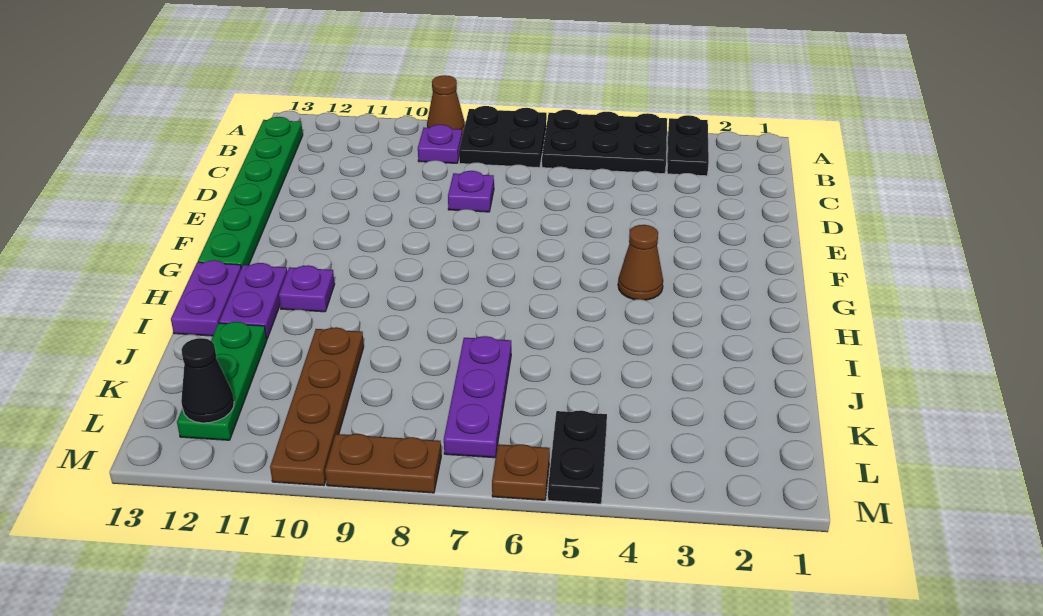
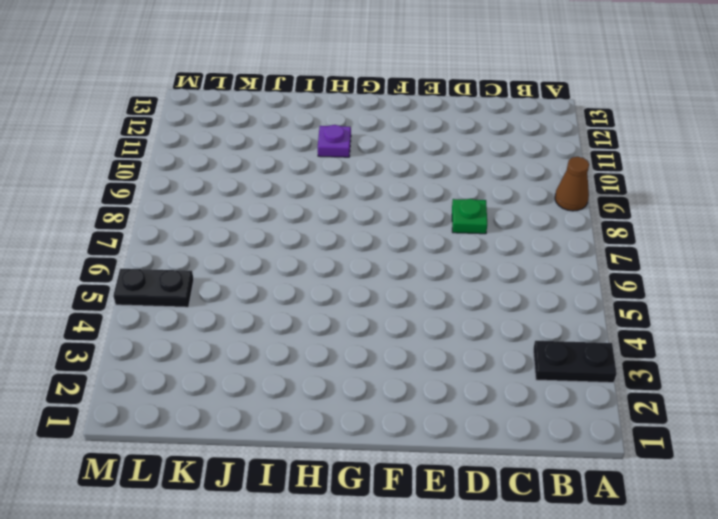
green plate D8 level 1 -> purple plate D8 level 1
none -> black plate A4:B6 level 1
none -> black plate A7:B8 level 1
none -> purple plate B9 level 1

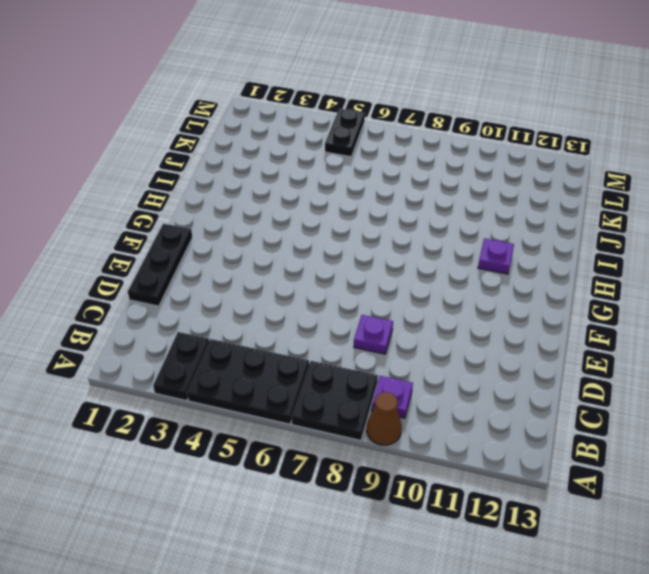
black plate D1:F1 level 1 -> none
none -> green plate B13:G13 level 1
none -> brown cone G4 level 1
none -> purple plate H12:I12 level 1

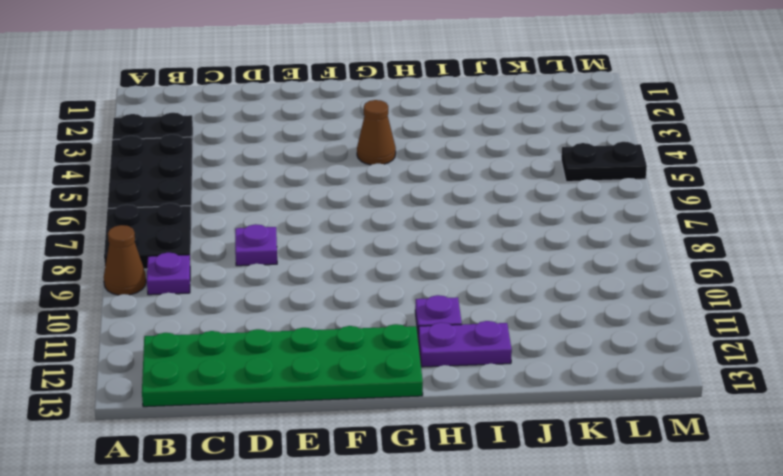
green plate B12:G13 level 1 -> green plate B13:G13 level 1
none -> purple plate H13:I13 level 1
none -> purple plate J7:L7 level 1
none -> brown plate J10:M10 level 1

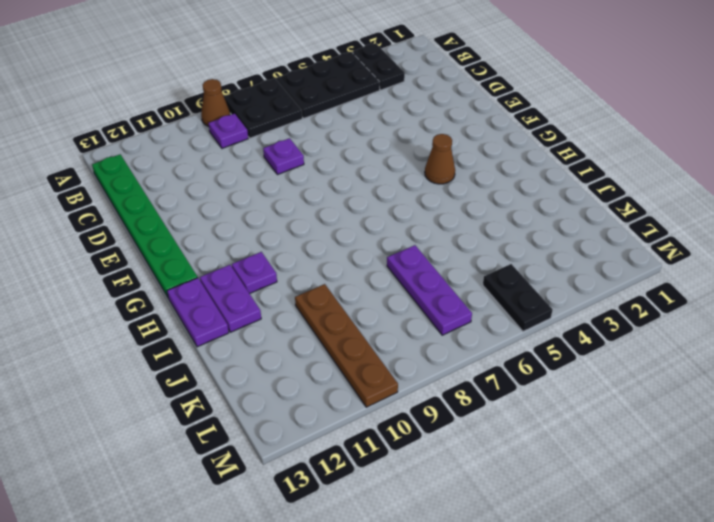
none -> green plate J12:L12 level 1
none -> brown plate M6 level 1
none -> brown plate M8:M9 level 1

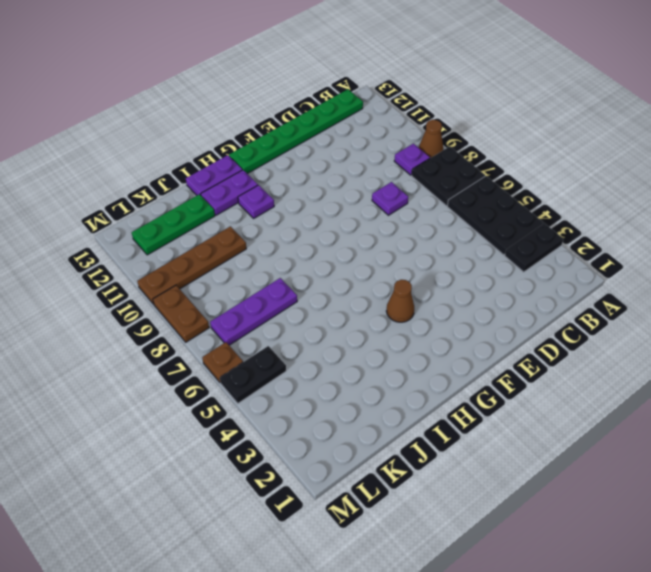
none -> black cone L12 level 2

